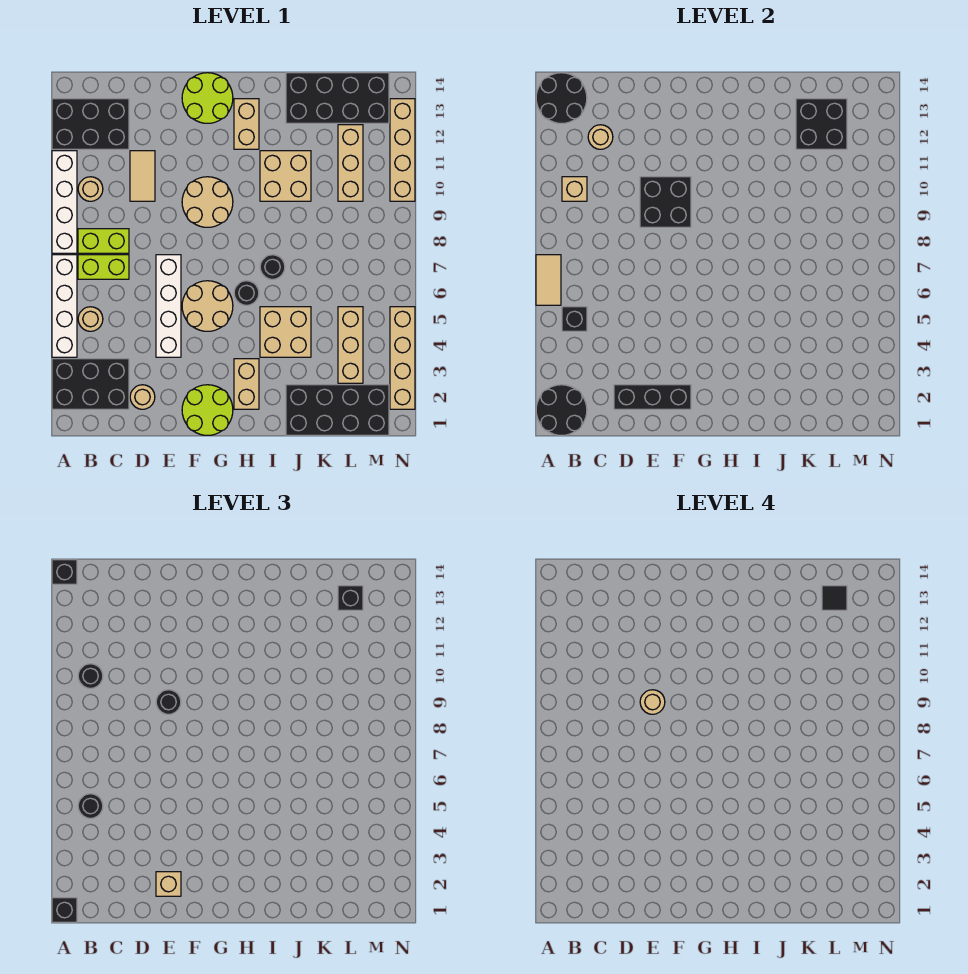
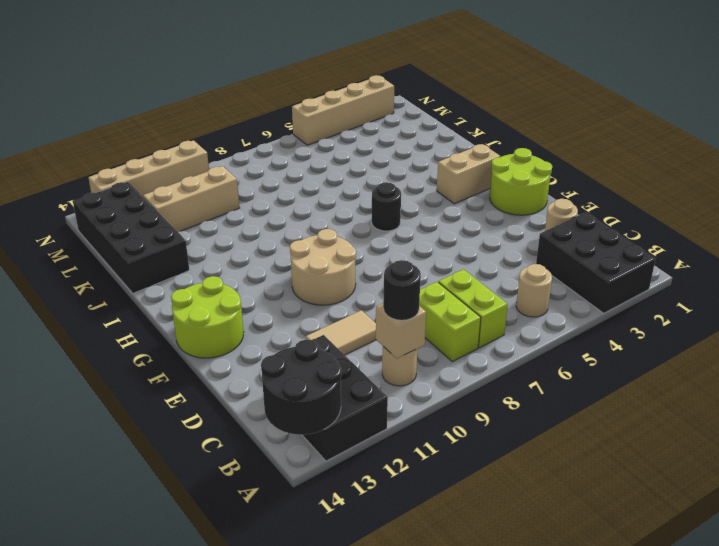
none -> white brick A4:A7 level 1
none -> white brick A8:A11 level 1
none -> white brick E4:E7 level 1
none -> tan round brick F5:G6 level 1

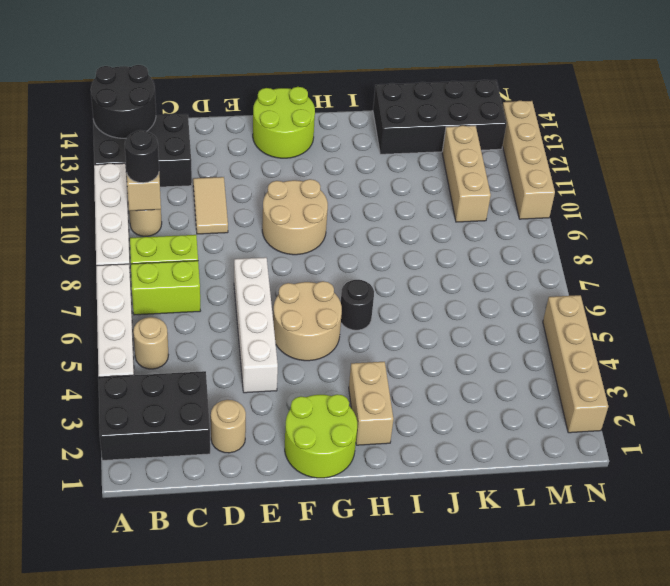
none -> tan brick H12:H13 level 1
none -> tan brick I4:J5 level 1
none -> black round brick I7 level 1
none -> tan brick I10:J11 level 1

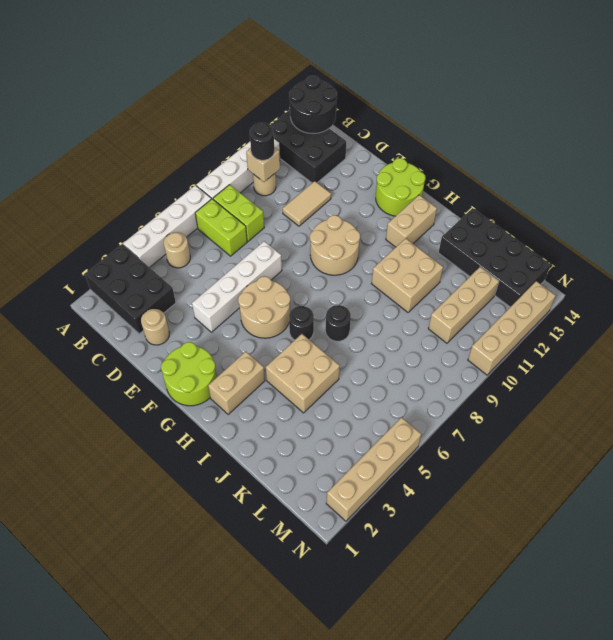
none -> black brick J1:M2 level 1
none -> tan brick L3:L5 level 1
none -> black round brick A1:B2 level 2
none -> tan tile A6:A7 level 2

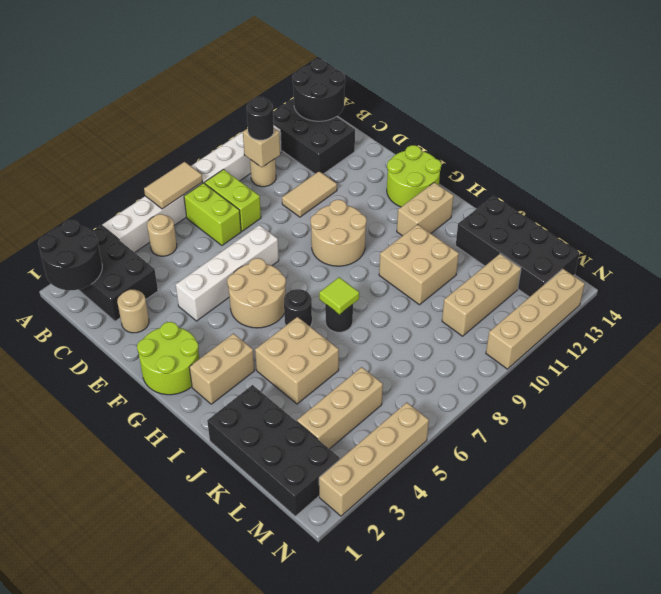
lime tile I7 level 2 -> none
none -> black brick B5 level 2
none -> tan round brick C12 level 2
none -> black brick D2:F2 level 2
none -> black brick E9:F10 level 2

